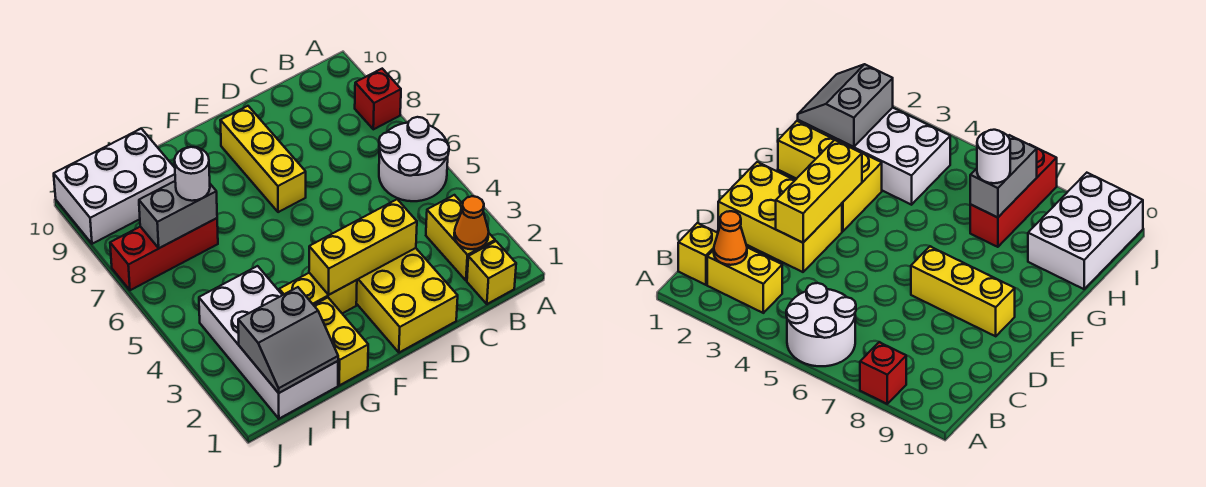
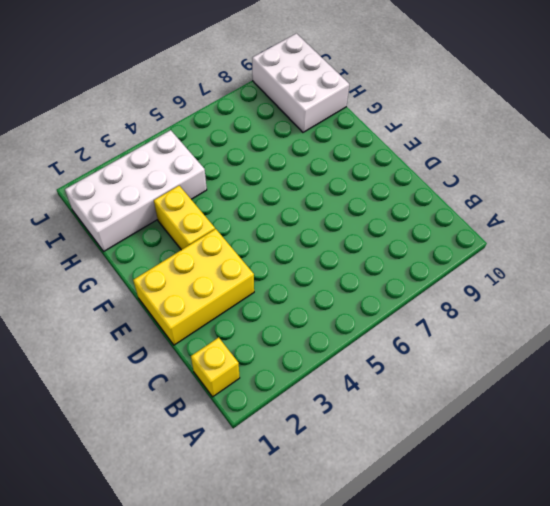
none -> white round brick A5:B6 level 1
none -> red brick A8 level 1
none -> yellow brick B2:B3 level 1

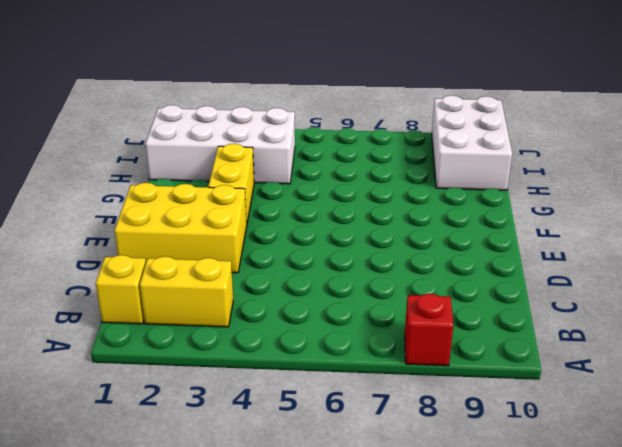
none -> white round brick A5:B6 level 1
none -> yellow brick E7:E9 level 1
none -> yellow brick G1:G2 level 1

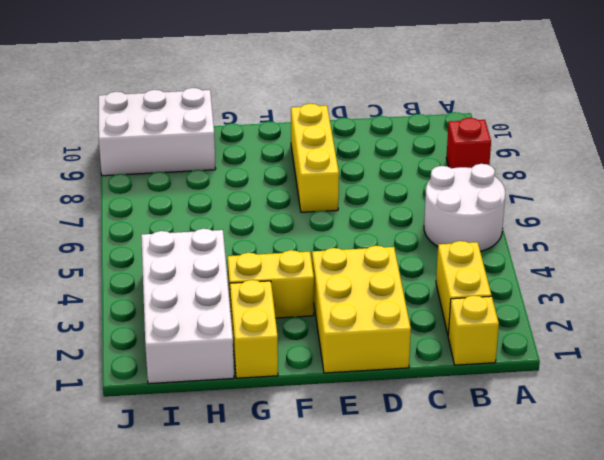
none -> red brick H7:J7 level 1
none -> orange cone B2 level 2
none -> yellow brick D3:F3 level 2

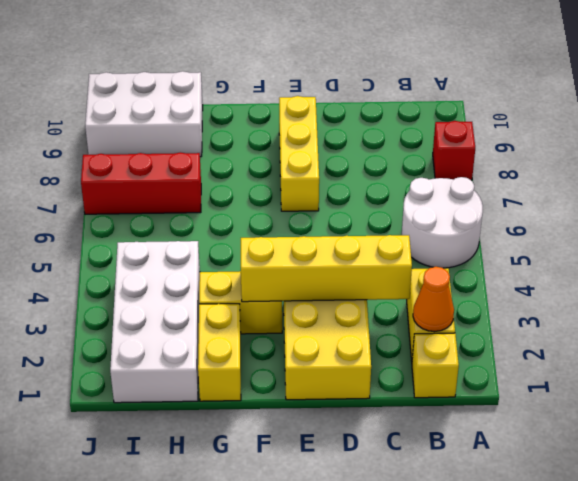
yellow brick C3:F3 level 2 -> yellow brick D3:F3 level 2
none -> grey slope H1:I2 level 2 top 2
none -> grey brick H7:I7 level 2
none -> white round brick H7 level 3

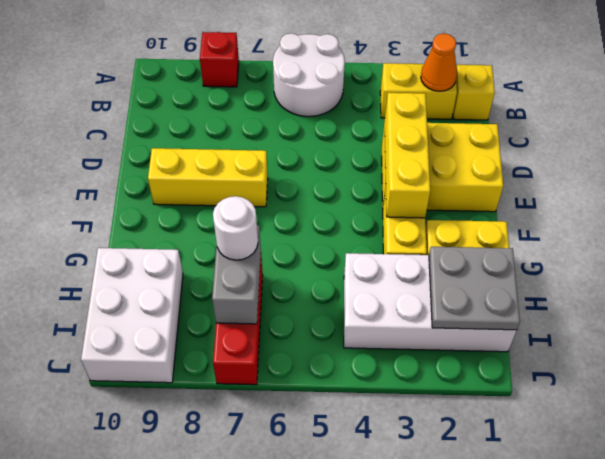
grey plate H1:I2 level 2 -> grey slope H1:I2 level 2 top 2

